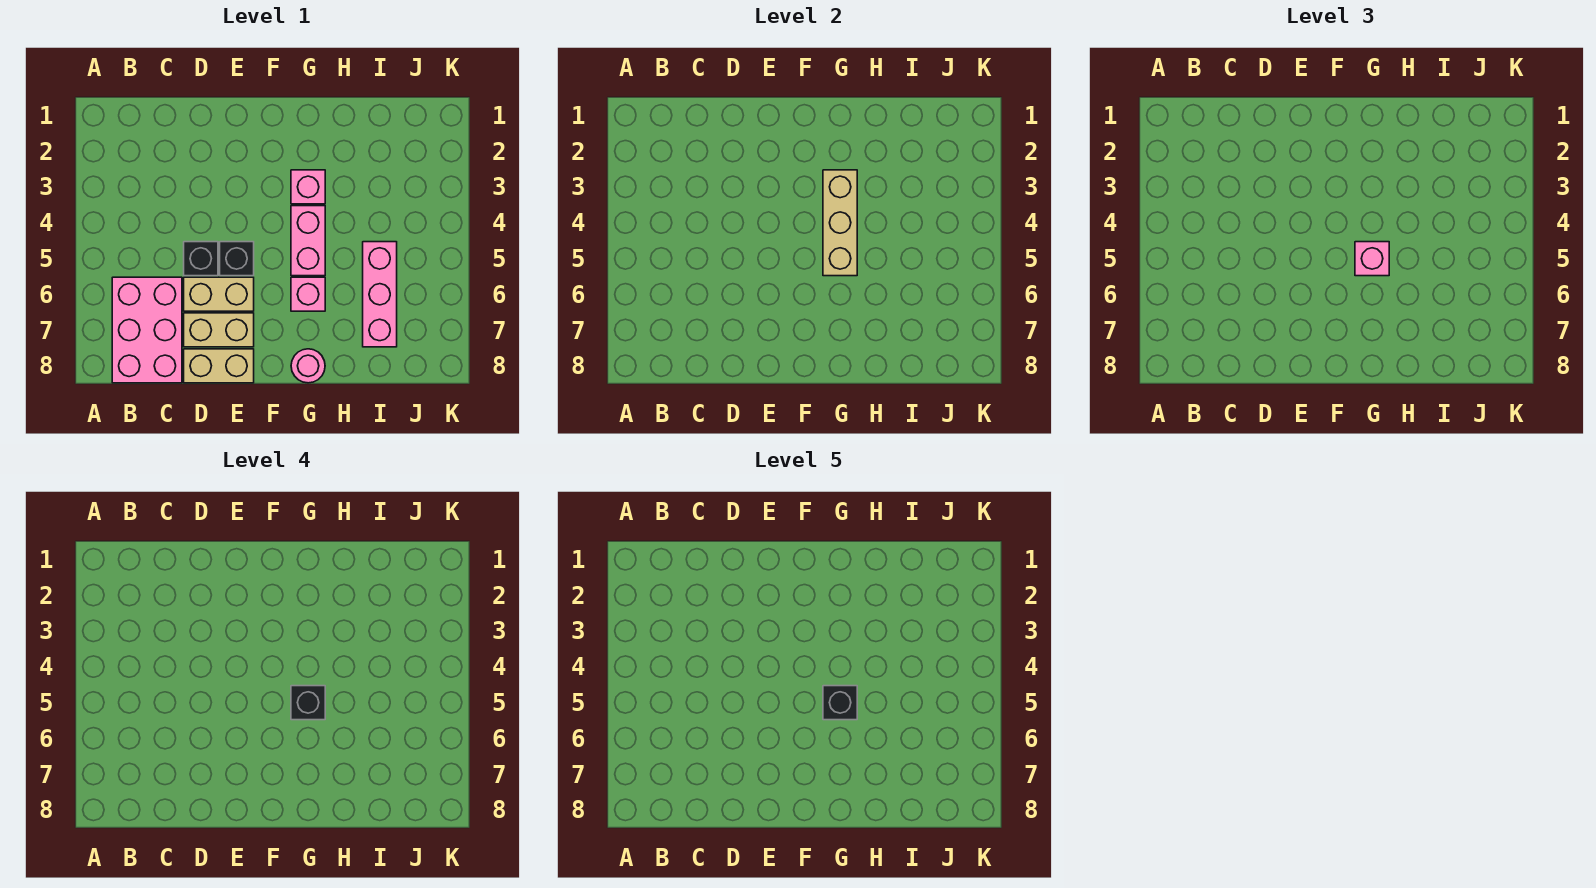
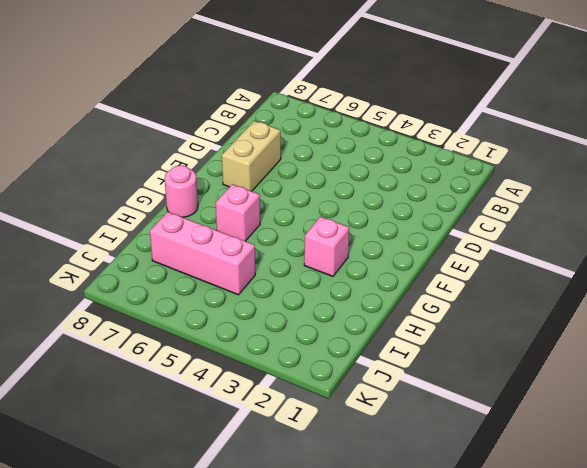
none -> pink brick B6:C8 level 1
none -> black brick D5 level 1
none -> tan brick D6:E6 level 1

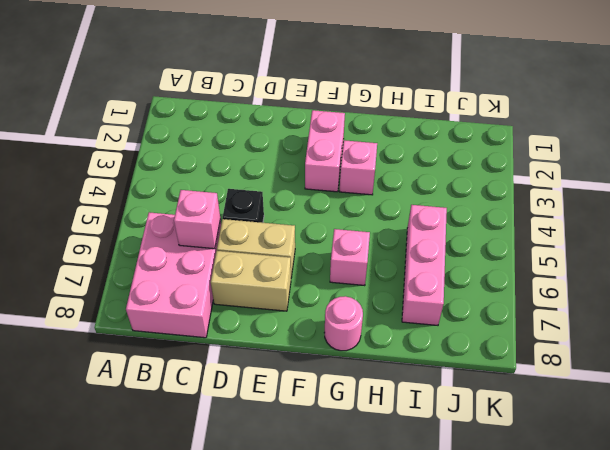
pink brick C6 level 2 -> pink brick G5 level 3
pink brick F2:F3 level 1 -> pink brick G4:G5 level 1
none -> tan brick D8:E8 level 1
none -> black brick E5 level 1
none -> tan brick G3:G5 level 2

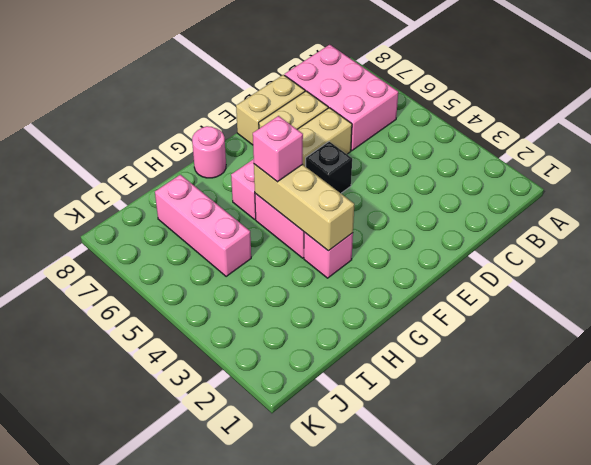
none -> black brick D5 level 1
none -> black brick G5 level 4
none -> black brick G5 level 5

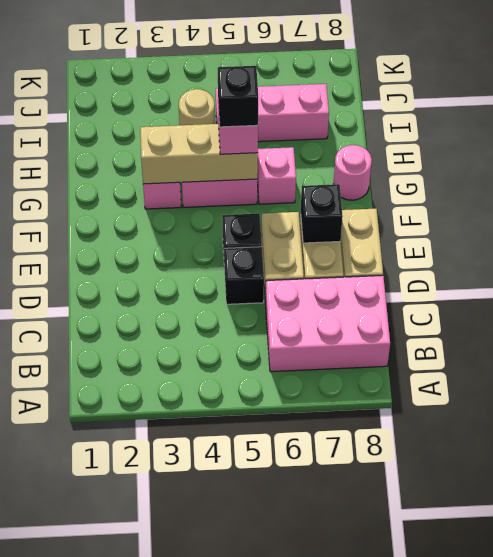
black brick E7 level 2 -> black brick G5 level 5
tan round brick I4 level 1 -> none

